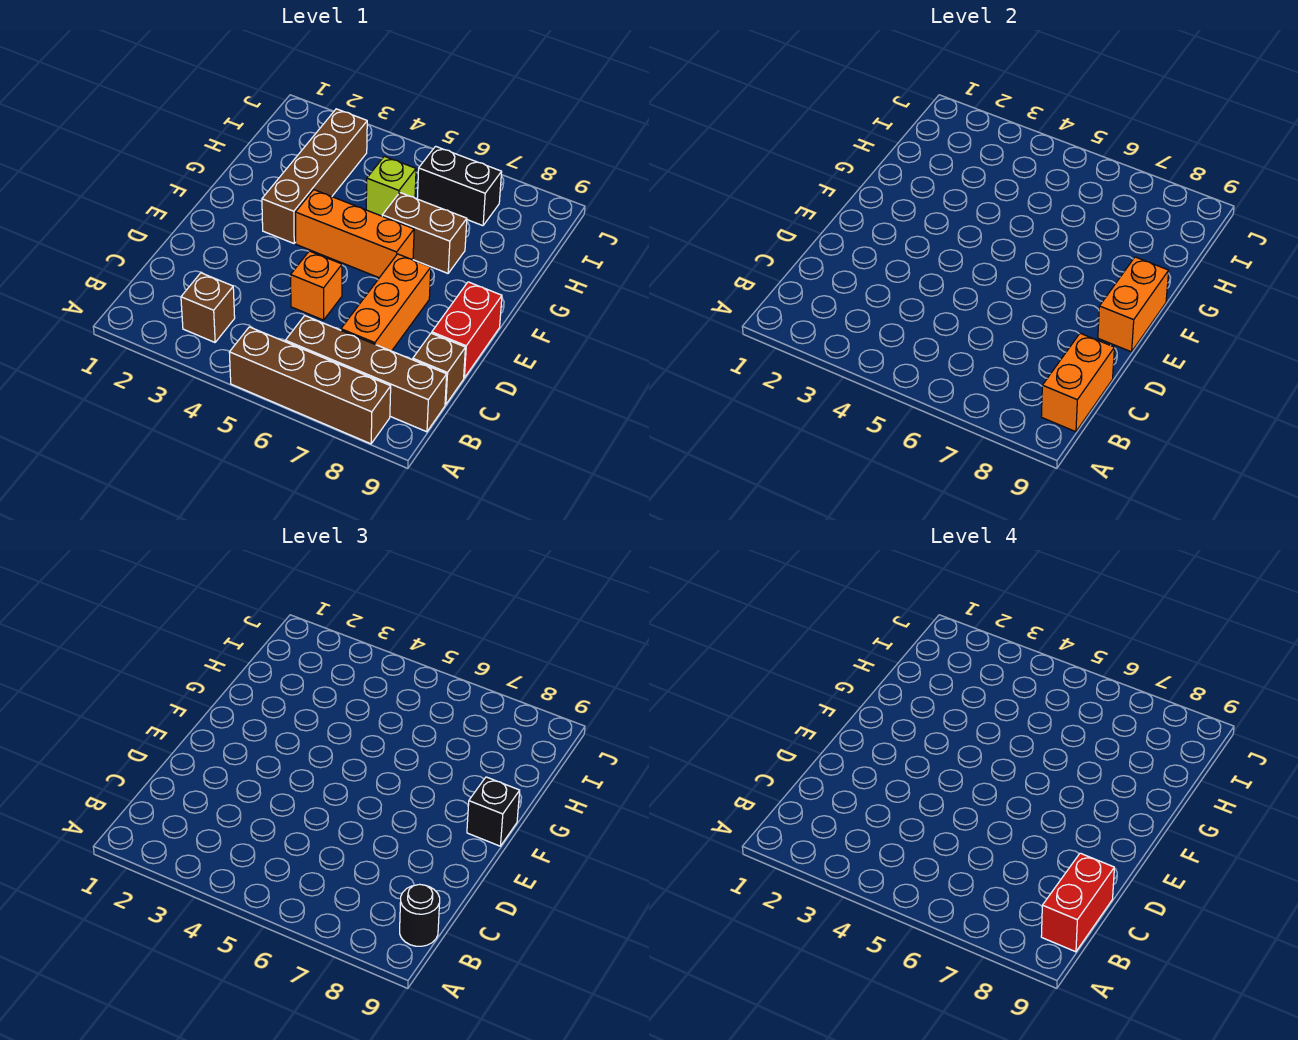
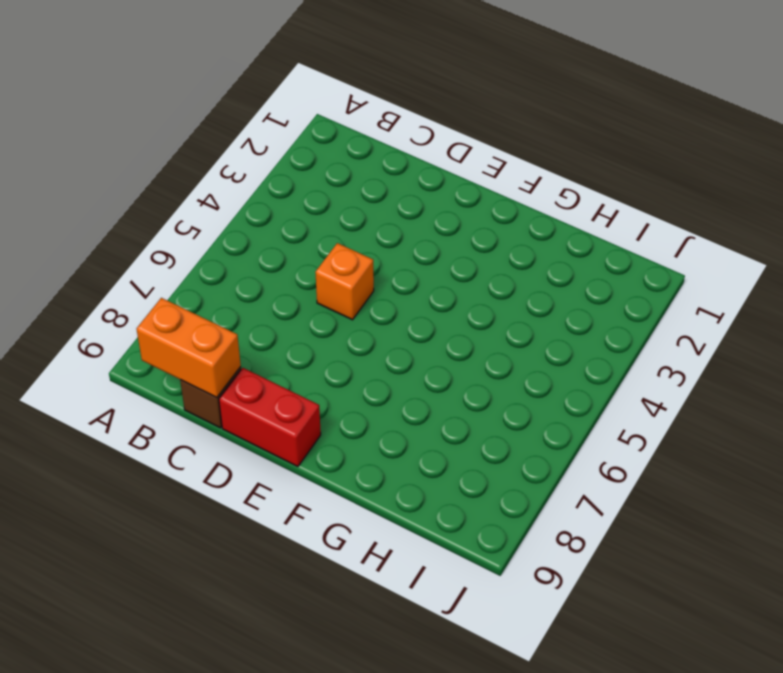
none -> brown brick A5:A8 level 1
none -> brown brick B3 level 1
none -> brown brick B6:B9 level 1

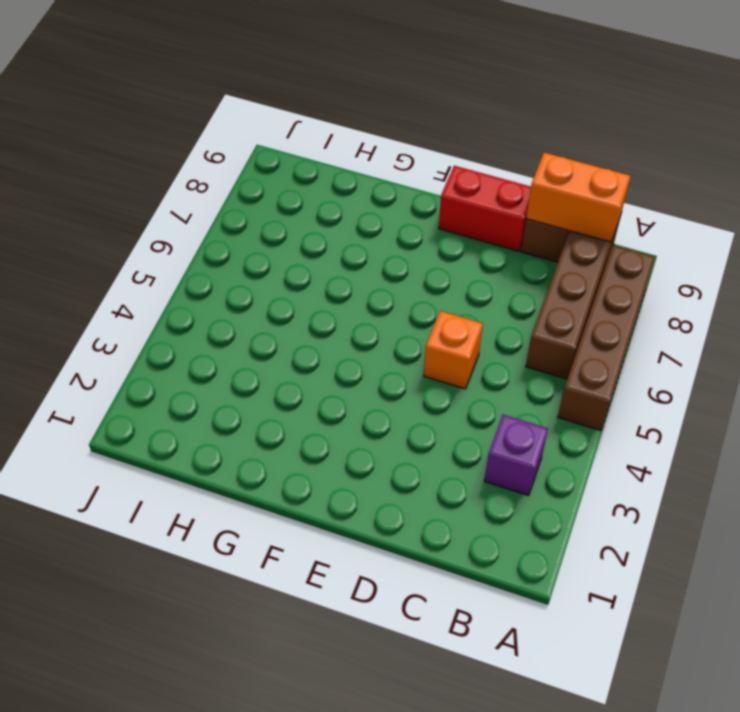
purple brick B3 level 1 -> brown brick B3 level 1
none -> orange brick C7:E7 level 1
none -> brown brick F3:I3 level 1
none -> orange brick F4:F6 level 1

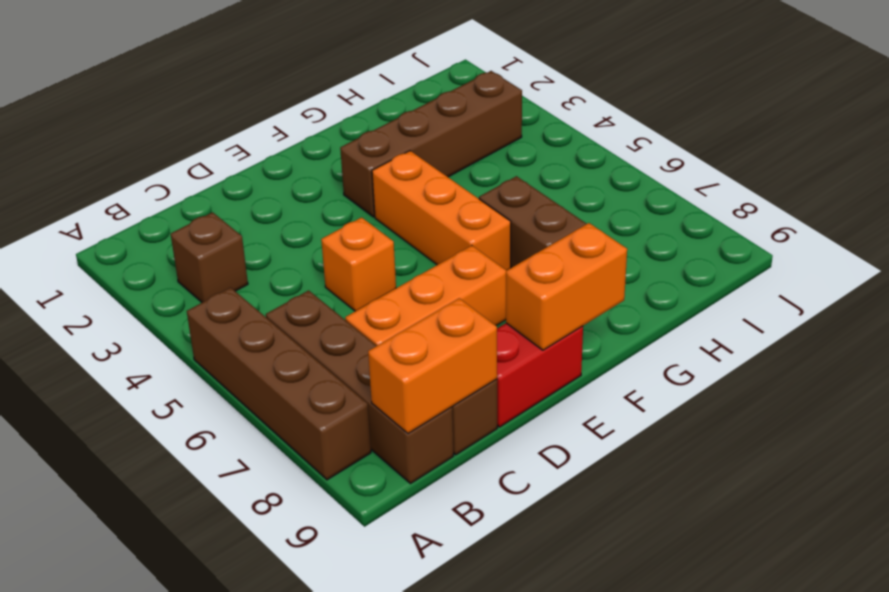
none -> lime brick H5 level 1
none -> black brick I6:I7 level 1
none -> black round brick B9 level 3

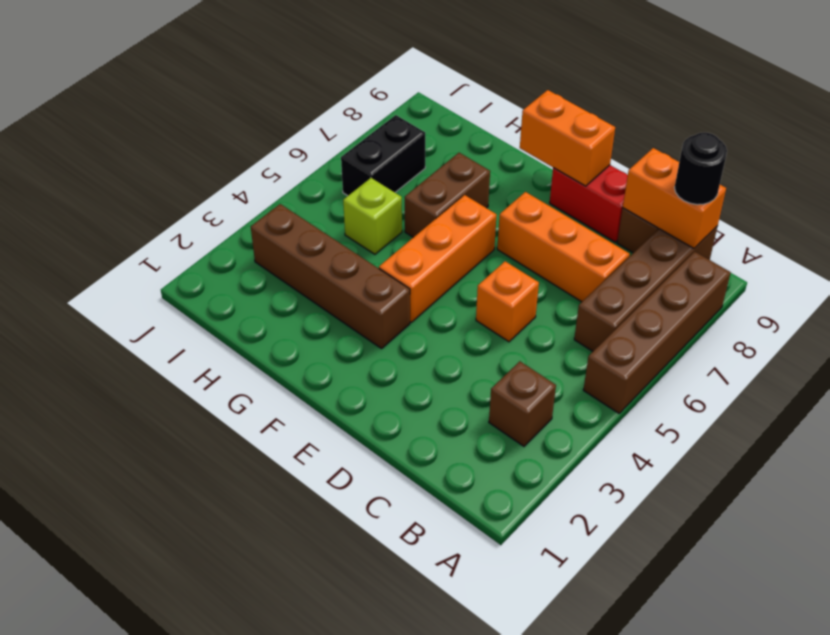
none -> black brick F9 level 3
none -> red brick B9:C9 level 4

